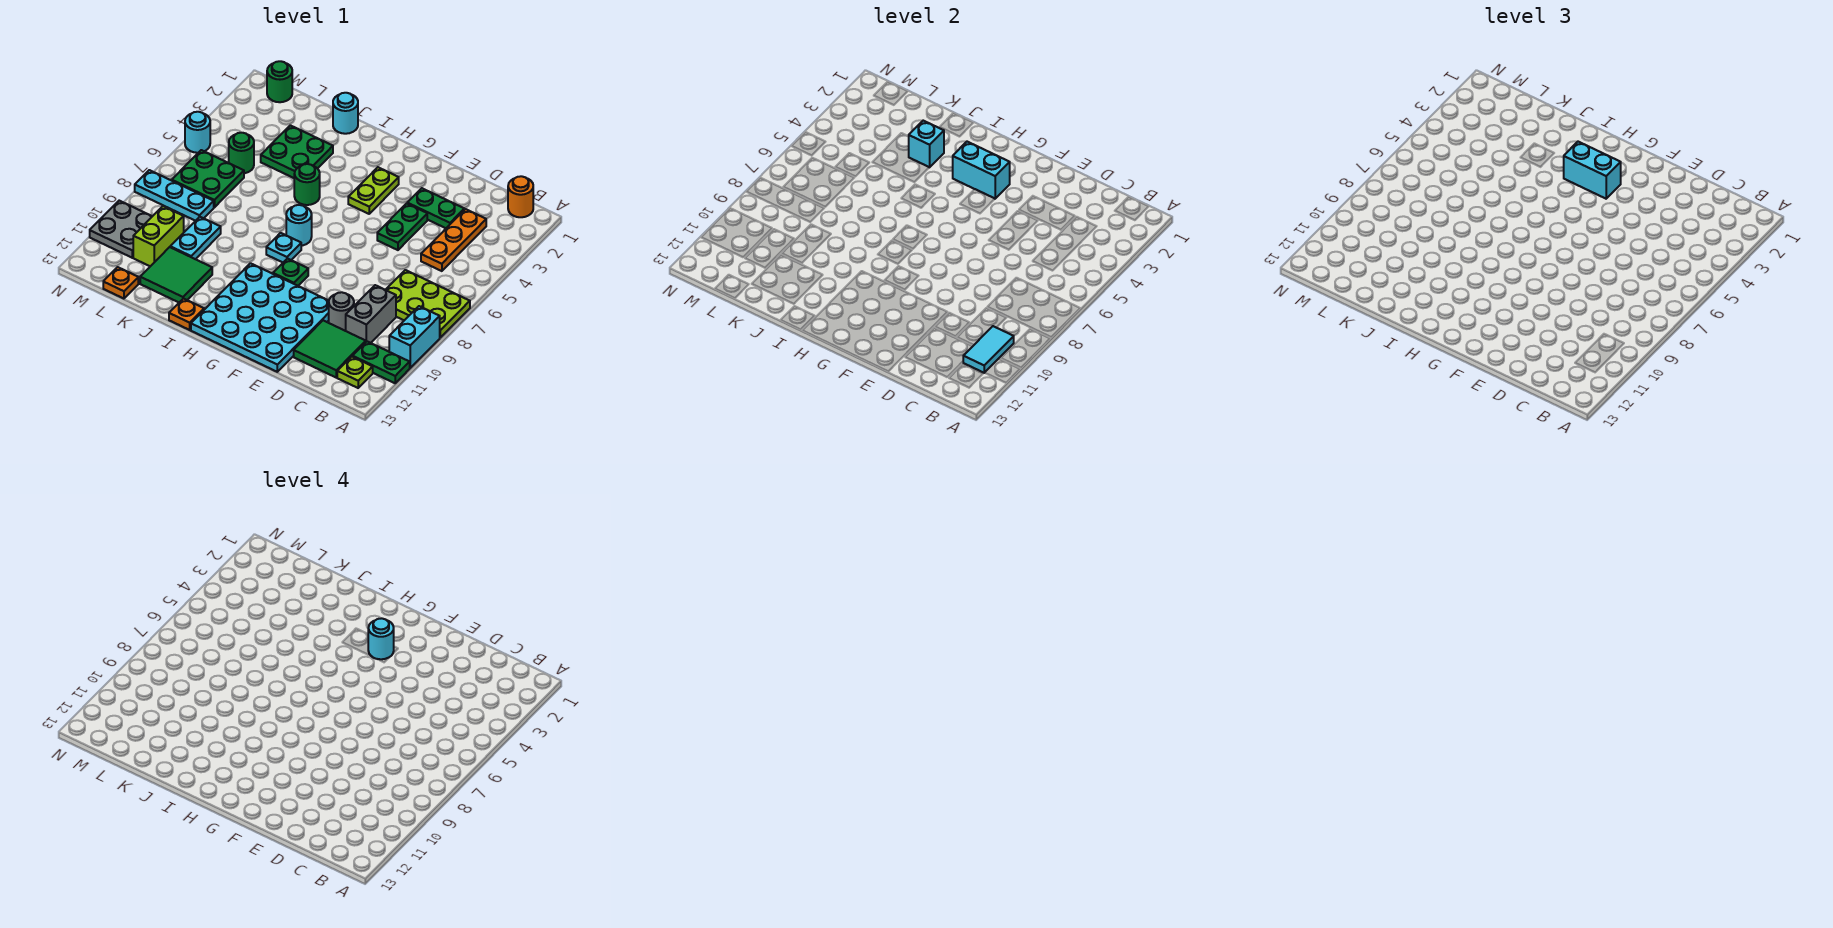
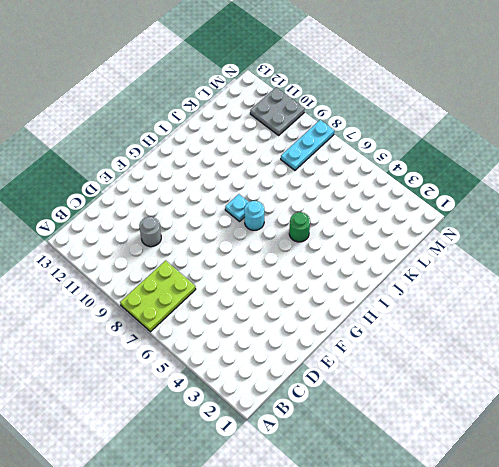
none -> cyan brick A9:A10 level 1
none -> green plate A11:B11 level 1
none -> orange round brick B1 level 1
none -> lime plate B12 level 1

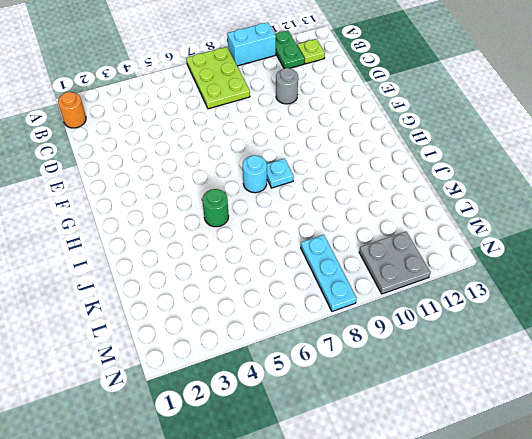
none -> orange plate C3:C5 level 1
none -> grey brick C9:C10 level 1
none -> green tile C11:D12 level 1
none -> green plate D3:E3 level 1

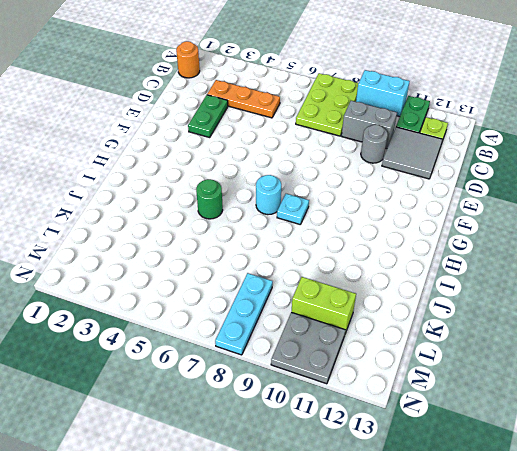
grey tile C11:D12 level 1 -> green tile C11:D12 level 1
none -> green plate E4:E5 level 1
none -> cyan plate E10:H13 level 1
none -> lime plate G3:G4 level 1
none -> green plate G9 level 1

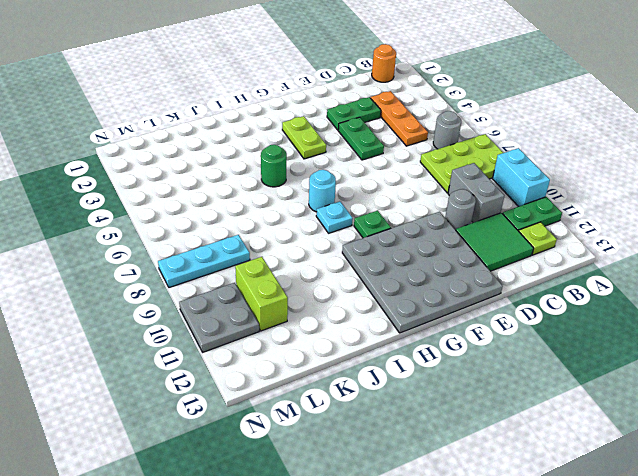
grey round brick B6 level 1 -> none
grey plate E10:H13 level 1 -> cyan plate E10:H13 level 1
none -> orange plate I13 level 1
none -> cyan round brick J1 level 1
none -> green plate J3:K4 level 1
none -> green tile J11:K12 level 1

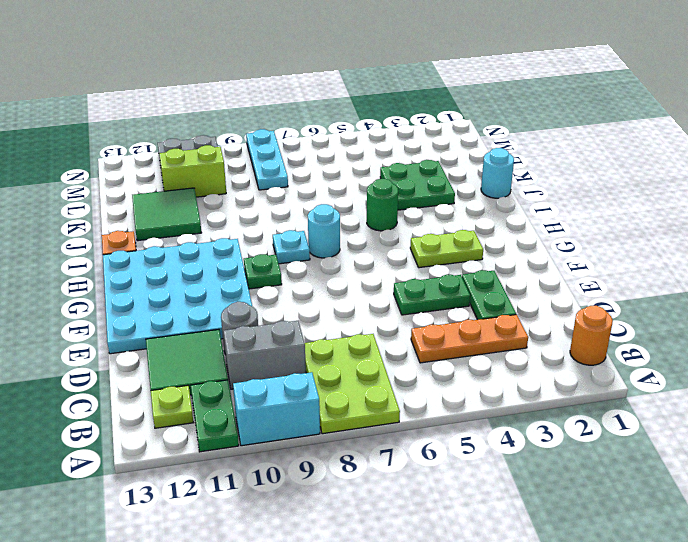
none -> cyan plate K9:K10 level 1
none -> green round brick L5 level 1
none -> green plate L6:M7 level 1
none -> orange plate L13 level 1

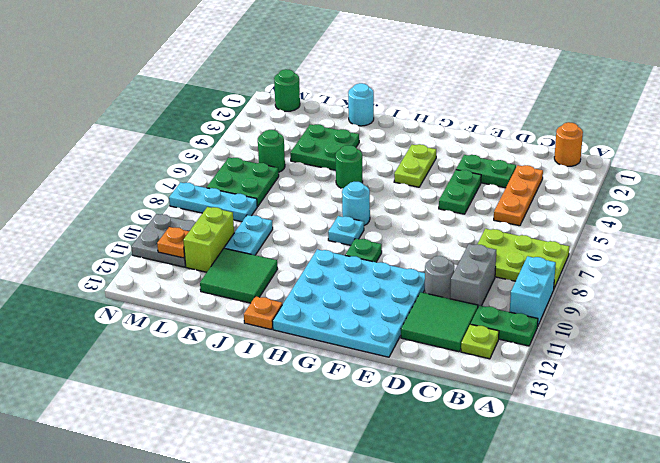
orange plate M11 level 2 -> orange plate L13 level 1
none -> cyan round brick N5 level 1
none -> cyan tile B10:B11 level 2
none -> cyan brick G3:H3 level 2
none -> cyan brick J3 level 2

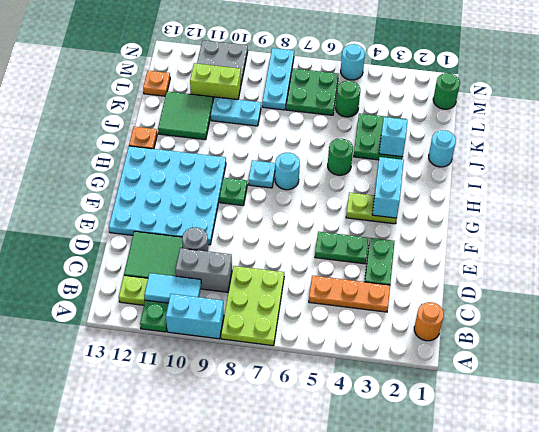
none -> cyan brick G3:H3 level 3
none -> cyan round brick G3 level 4

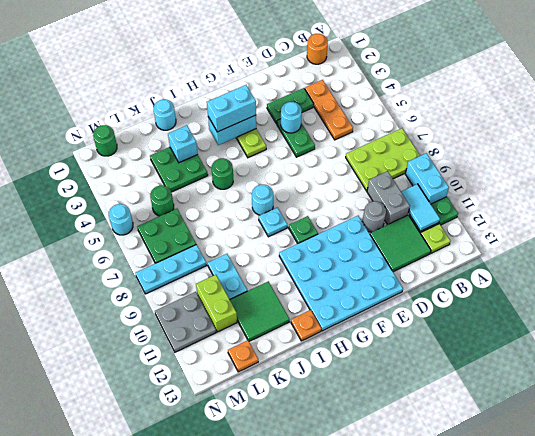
cyan round brick E4 level 2 -> cyan round brick G3 level 4

